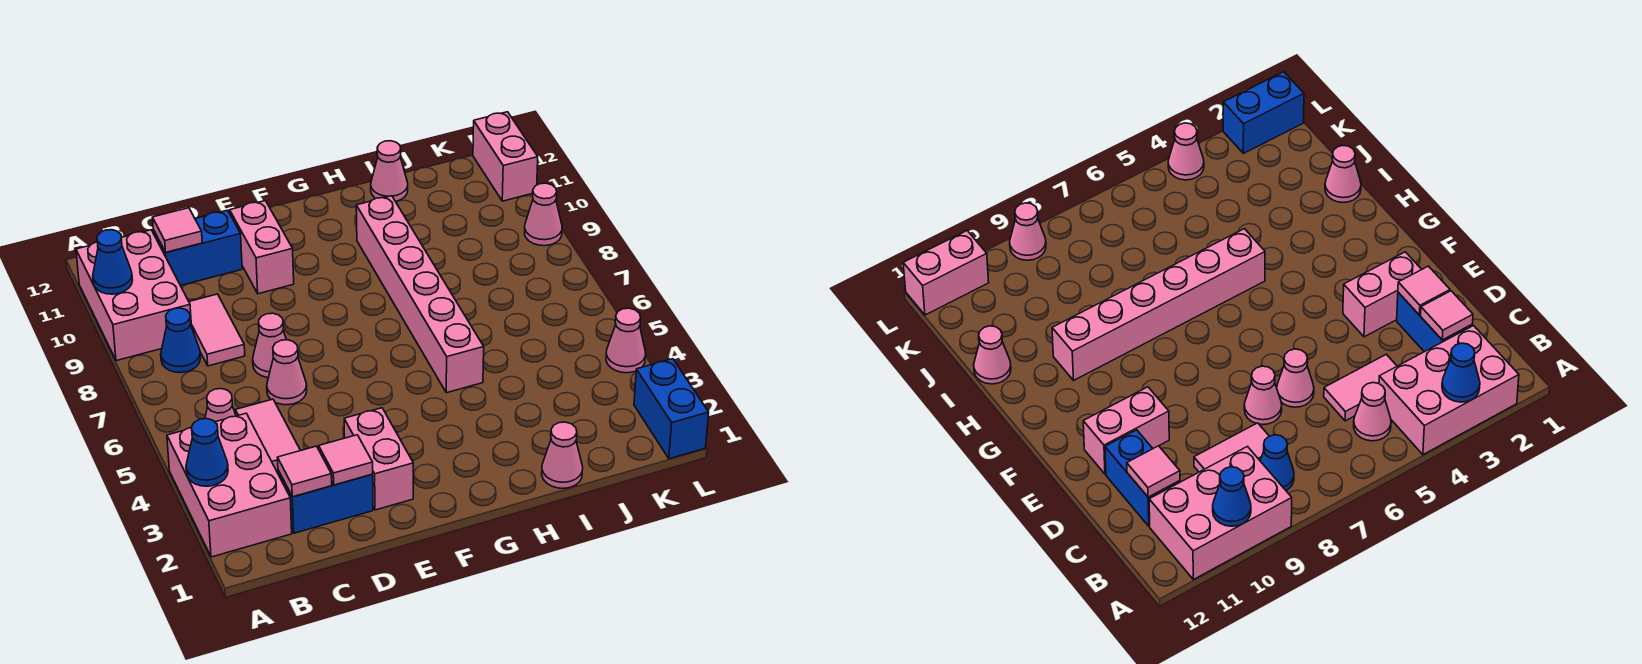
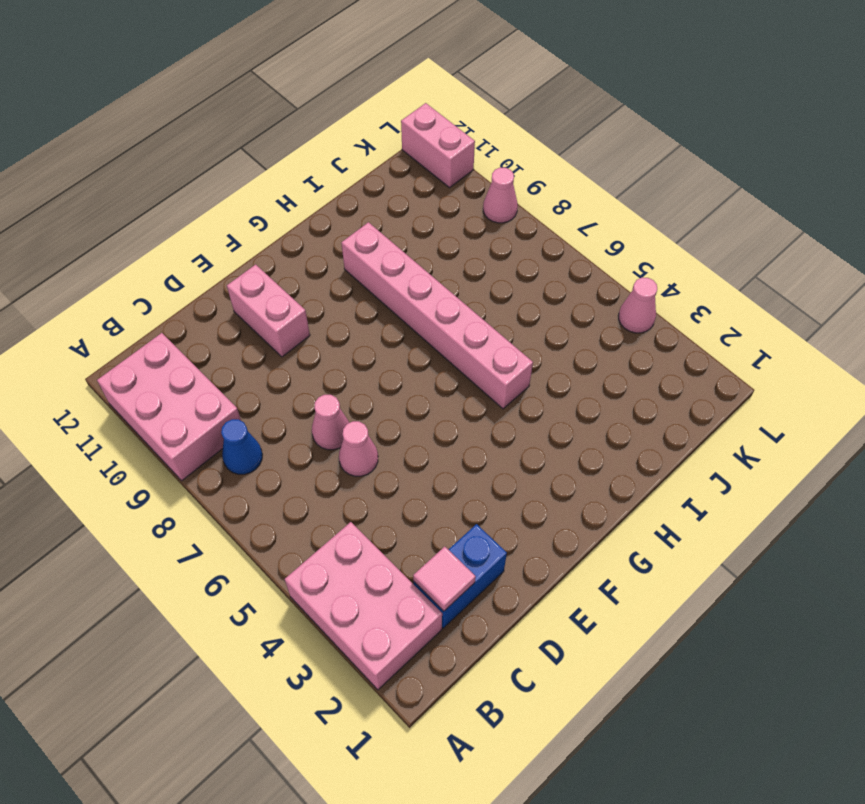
none -> pink cone B5 level 1
none -> pink tile C4:C5 level 1
none -> pink tile C8:C9 level 1

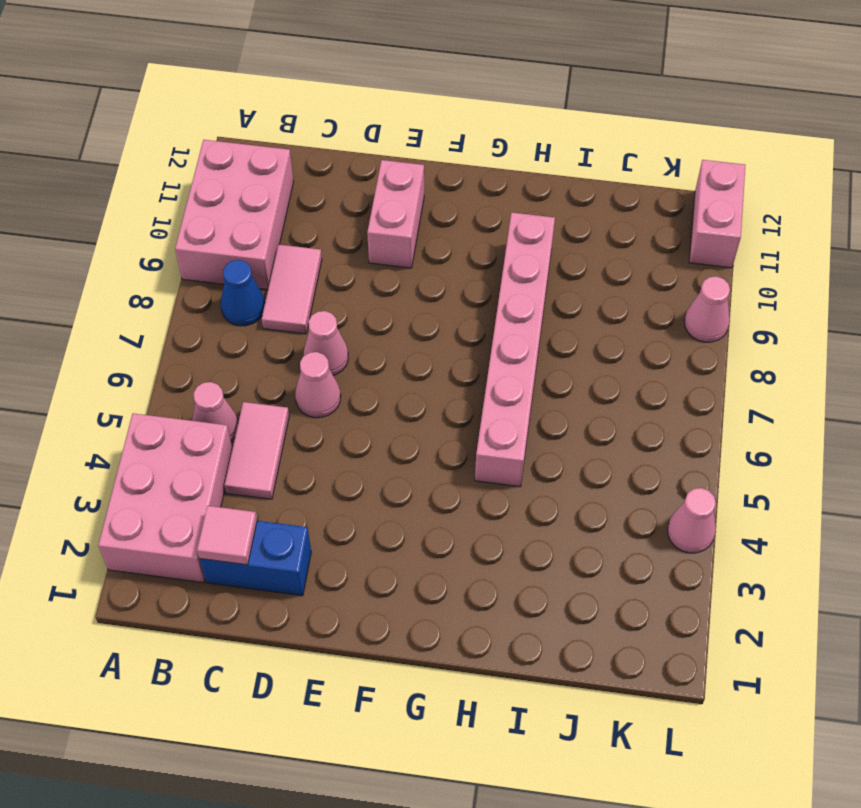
none -> blue brick C11:D11 level 1
none -> pink brick E2:E3 level 1
none -> pink cone I1 level 1

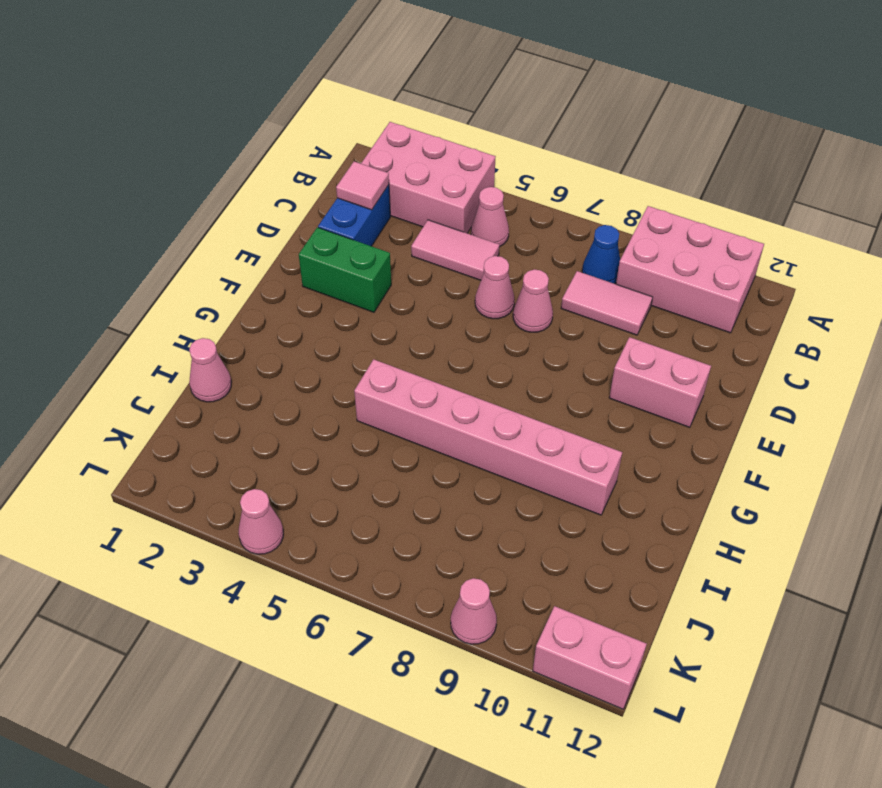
green brick E2:E3 level 1 -> pink brick E2:E3 level 1
none -> blue brick C11:D11 level 1
none -> pink cone I12 level 1
none -> blue brick L1:L2 level 1

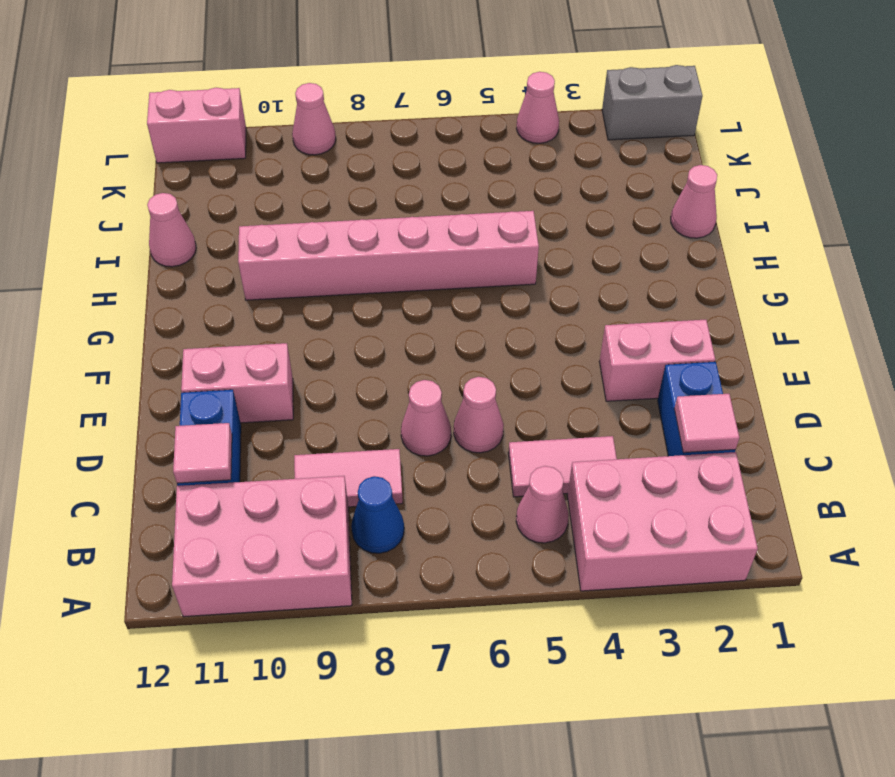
grey brick L1:L2 level 1 -> blue brick L1:L2 level 1
none -> blue cone A3 level 2
none -> blue cone A10 level 2
none -> pink tile D2 level 2

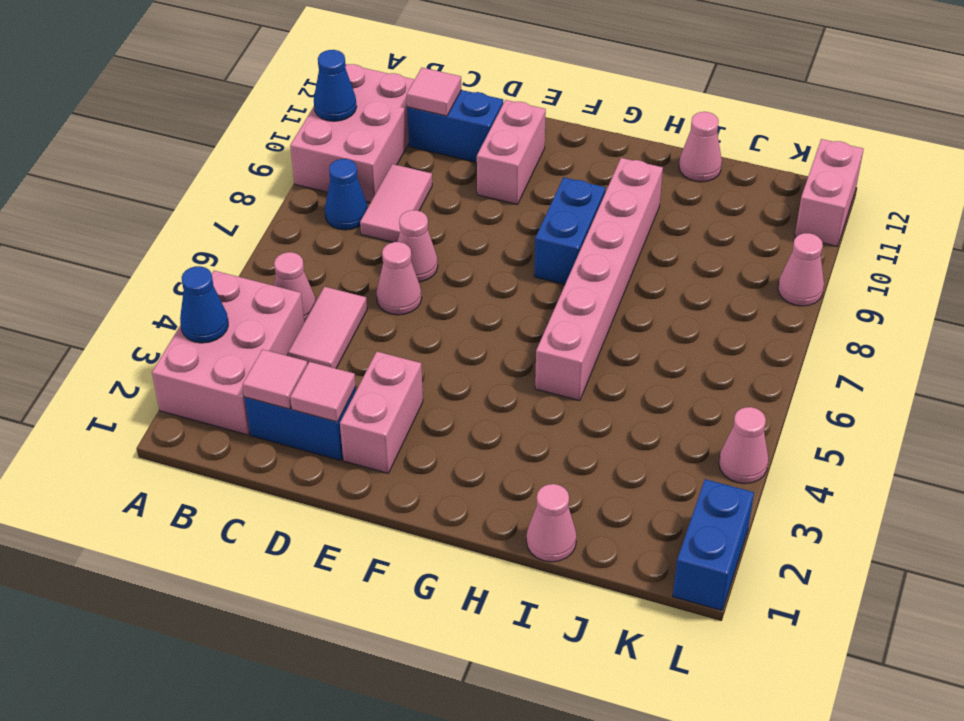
blue brick G8:G9 level 1 -> none

